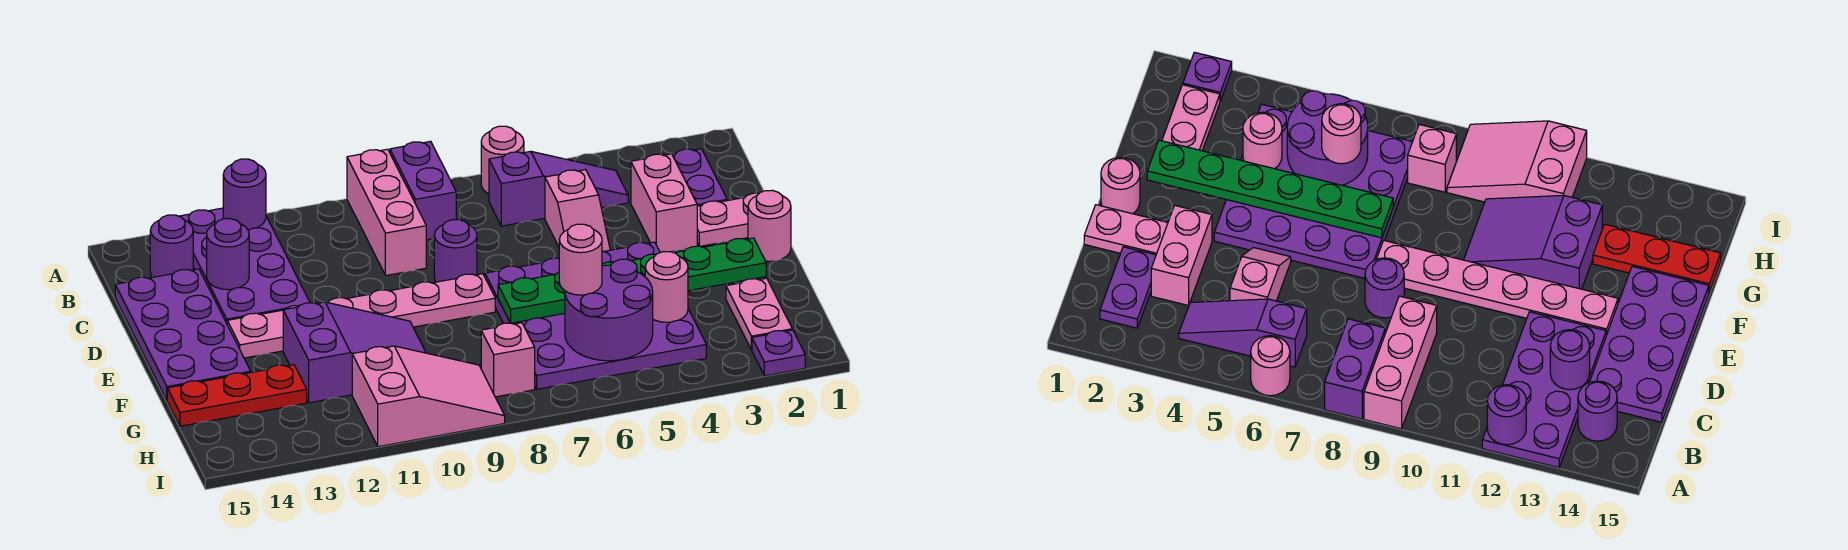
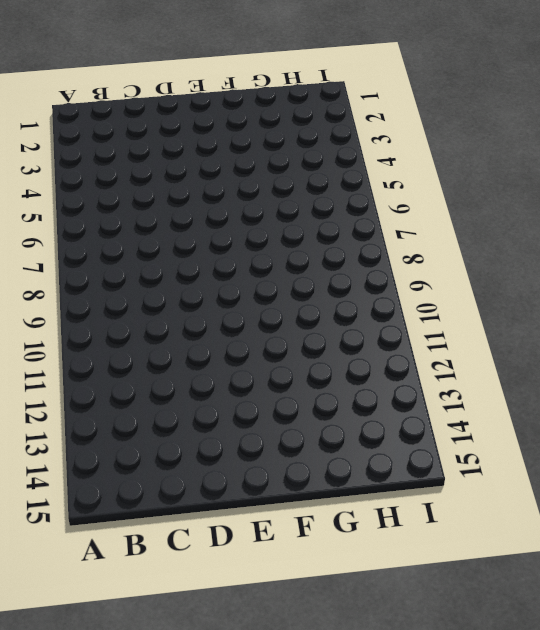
none -> pink round brick A6 level 1
none -> purple brick A8:B8 level 1
none -> pink brick A9:C9 level 1

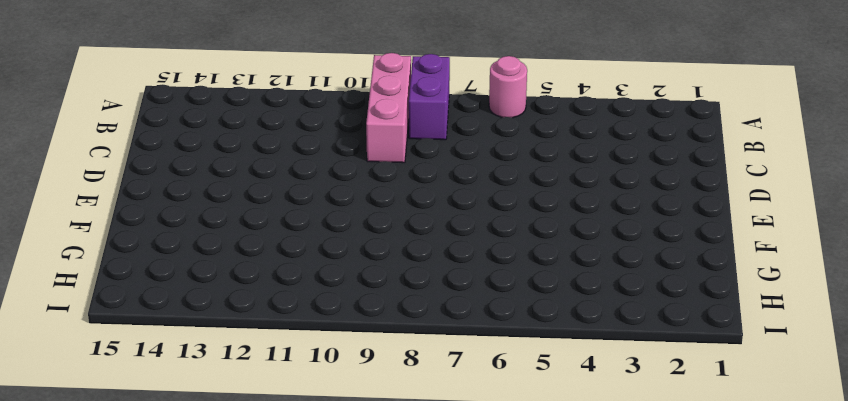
none -> purple plate A12:D13 level 1
none -> purple plate B2:C2 level 1
none -> purple slope B4:B6 level 1 top 6

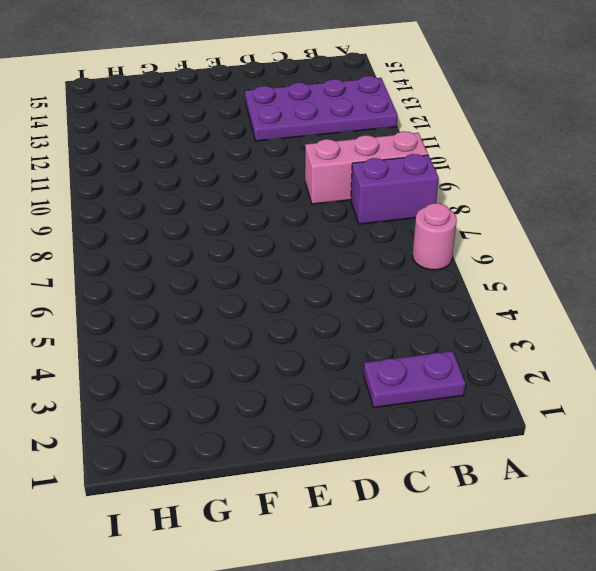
none -> purple slope B4:B6 level 1 top 6
none -> purple round brick B14 level 1
none -> pink brick C3:D3 level 1

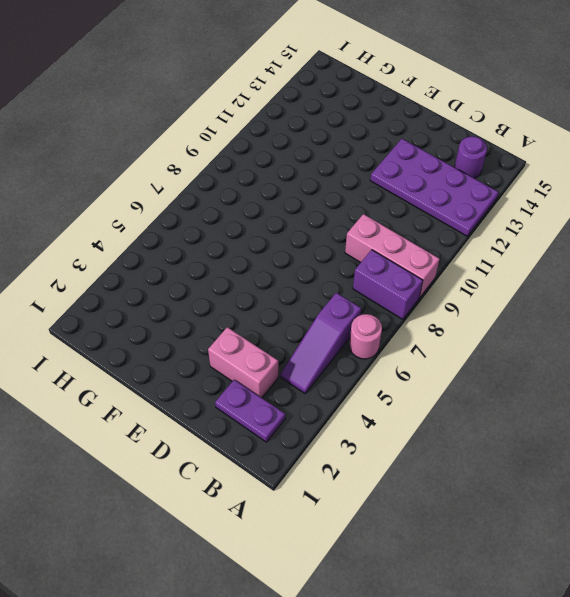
none -> pink slope C5:D5 level 1 top C
none -> purple plate C14:F15 level 1
none -> pink plate D1:D2 level 1

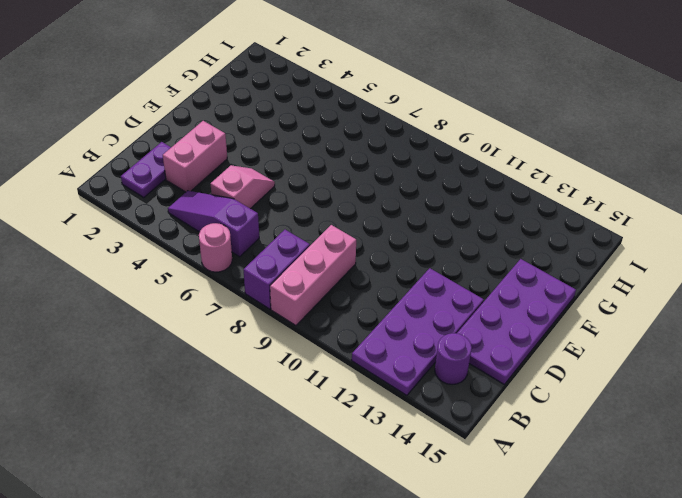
none -> pink plate D1:D2 level 1
none -> purple round brick D8 level 1
none -> pink round brick E1 level 1

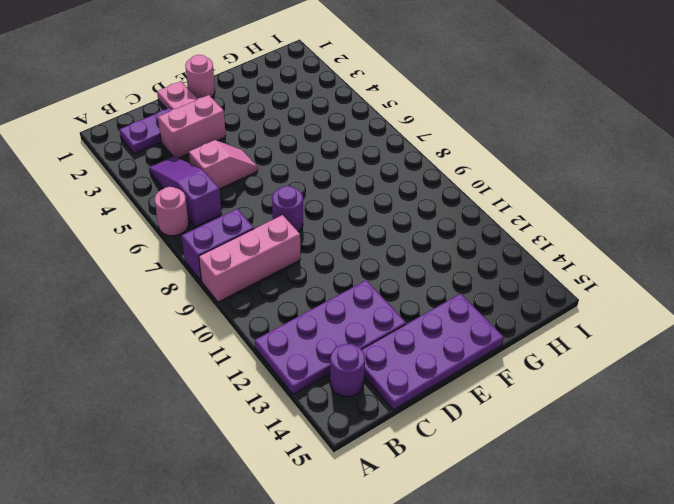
none -> purple plate E4:H7 level 1
none -> pink plate E8:E13 level 1
none -> purple slope F10:G12 level 1 top 12

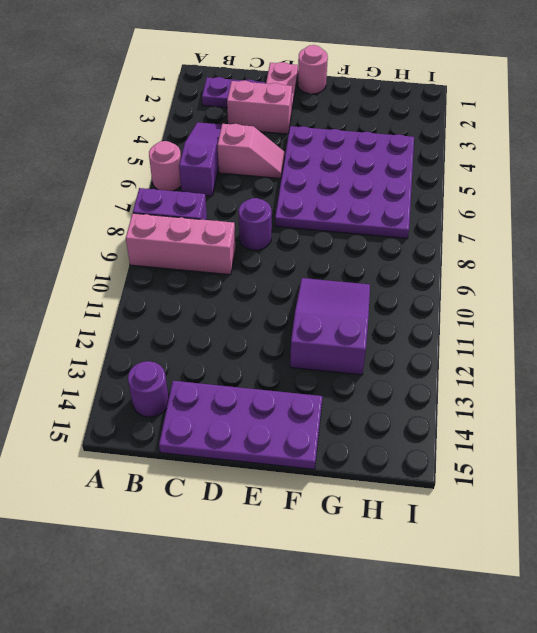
none -> purple plate A12:D13 level 1
none -> pink plate E8:E13 level 1
none -> pink plate G2:H2 level 1

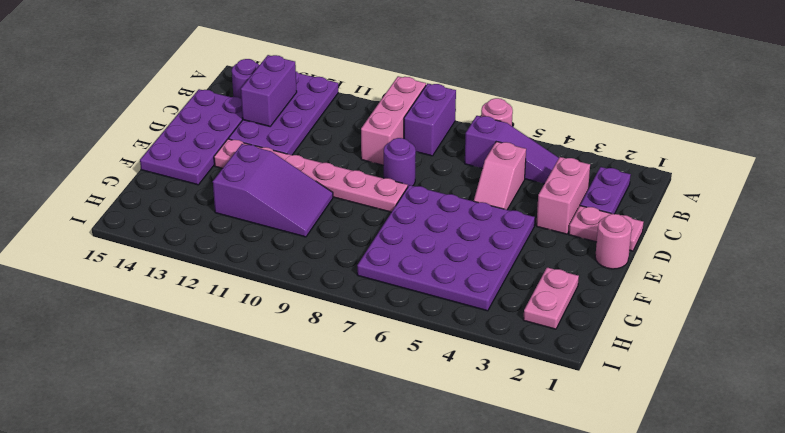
purple brick B13:C13 level 2 -> purple round brick C13 level 2
none -> red plate G13:G15 level 1
none -> pink brick H8 level 1
none -> pink slope H9:I11 level 1 top 11

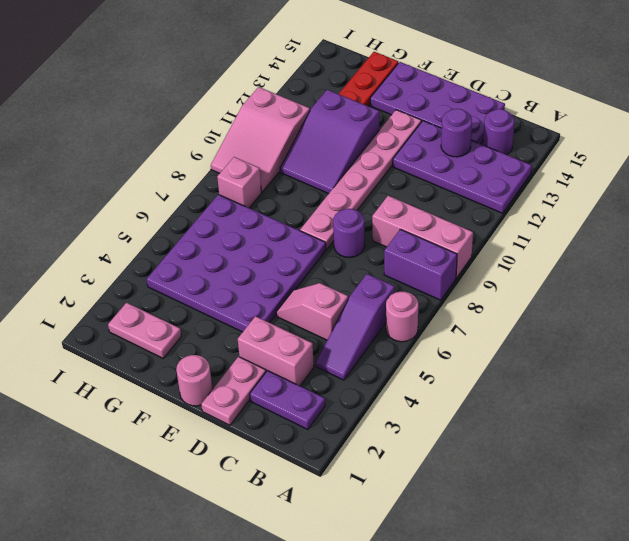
none -> purple plate I2 level 1
none -> purple round brick A12 level 2
none -> green plate F2:F7 level 2

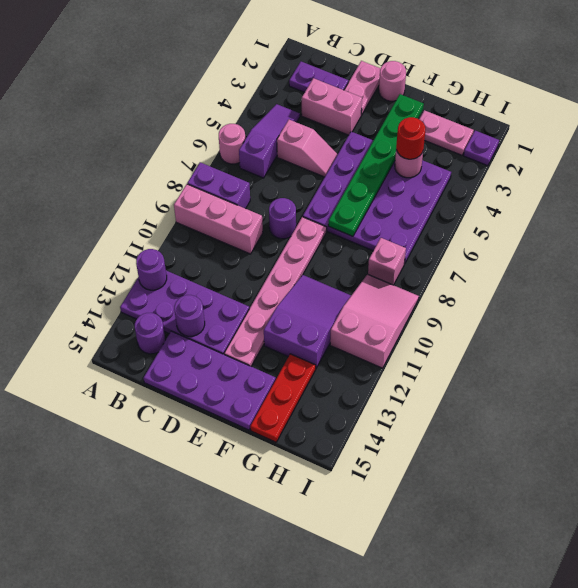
red round brick G4 level 3 -> none
none -> purple round brick G5:H6 level 2
none -> pink round brick G6 level 3

